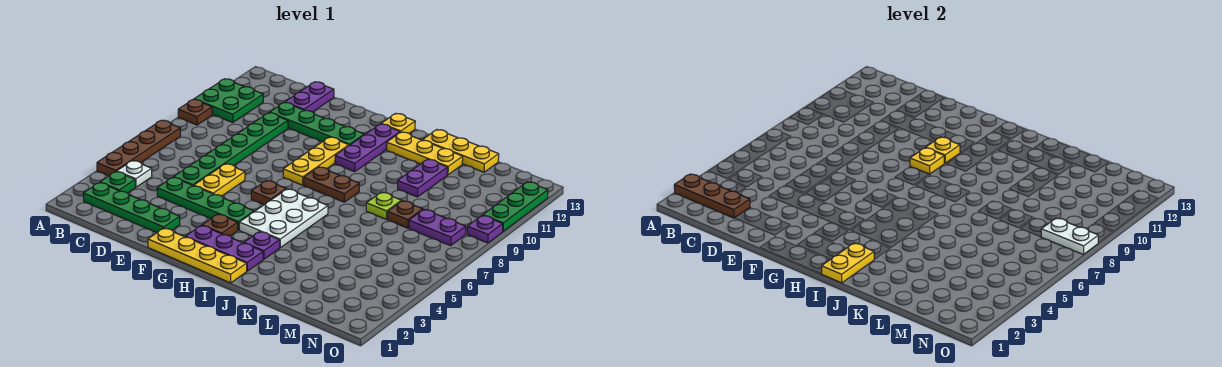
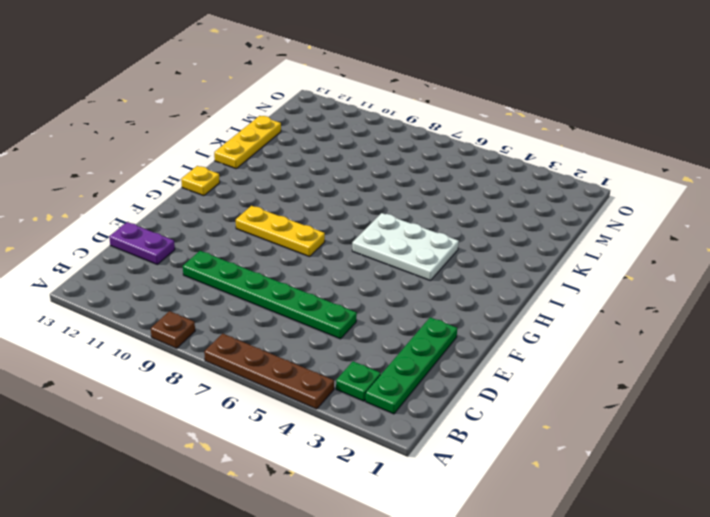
none -> green plate A10:B11 level 1
none -> white plate B4 level 1
none -> green plate D4:G4 level 1
none -> green plate D11:G11 level 1

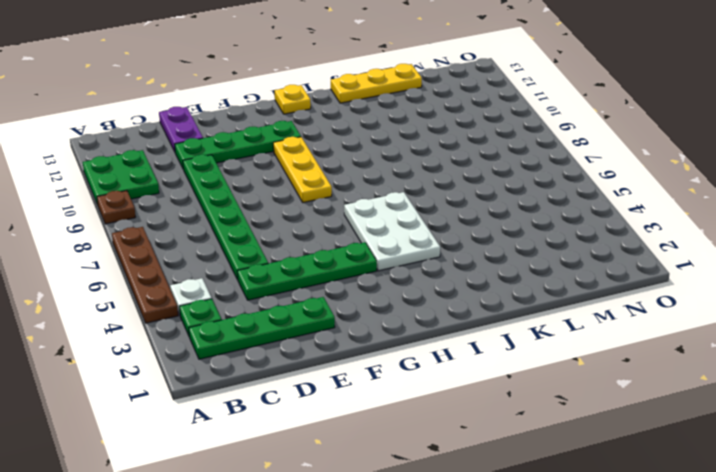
none -> yellow plate E5:E6 level 1
none -> yellow plate F1:I1 level 1
none -> purple plate G2:I2 level 1
none -> brown plate G3 level 1

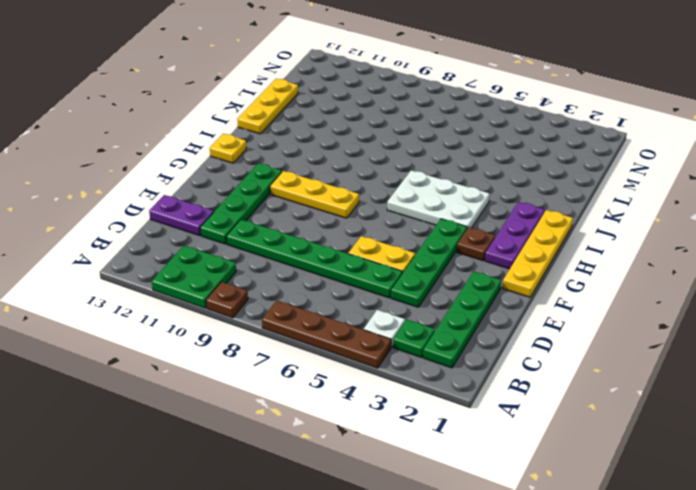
none -> brown plate G6 level 1
none -> brown plate H8:I8 level 1
none -> purple plate H10:H12 level 1
none -> purple plate I3 level 1

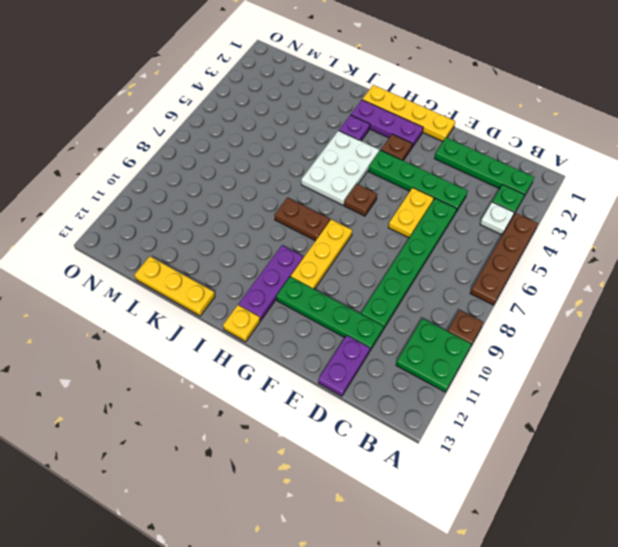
none -> yellow plate I12:K12 level 1
none -> lime plate K8 level 1
none -> purple plate K10:K11 level 1
none -> brown plate L8 level 1

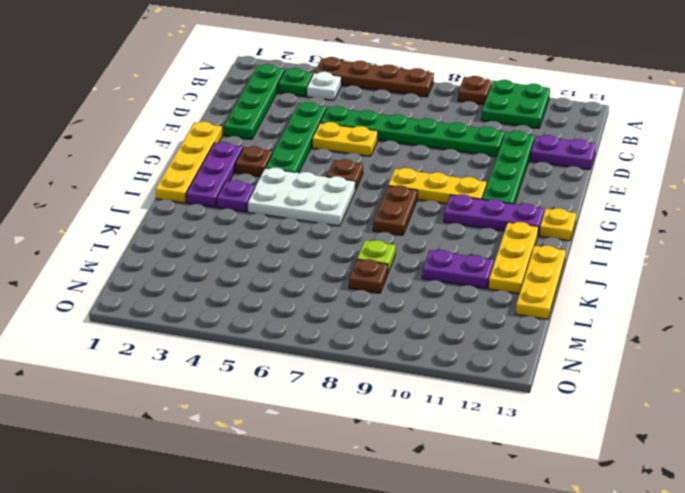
none -> purple plate M8:N8 level 1
none -> purple plate O9 level 1
none -> green plate O10:O12 level 1
none -> brown plate A2:C2 level 2

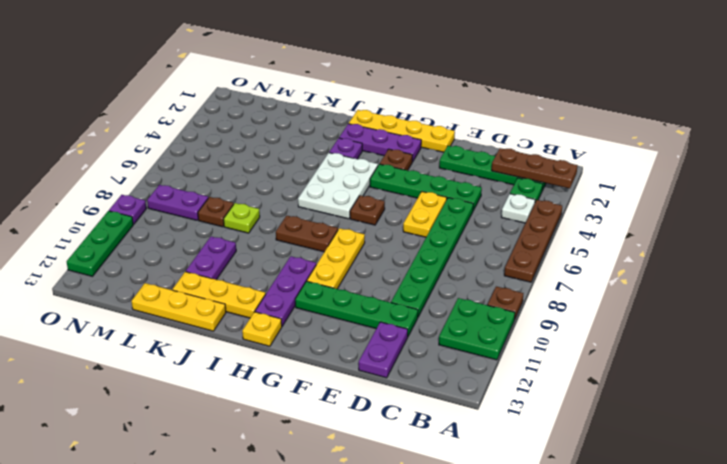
none -> yellow plate G9 level 2
none -> yellow plate G10 level 2
none -> yellow plate I1:I2 level 2
none -> white plate N8:O8 level 2

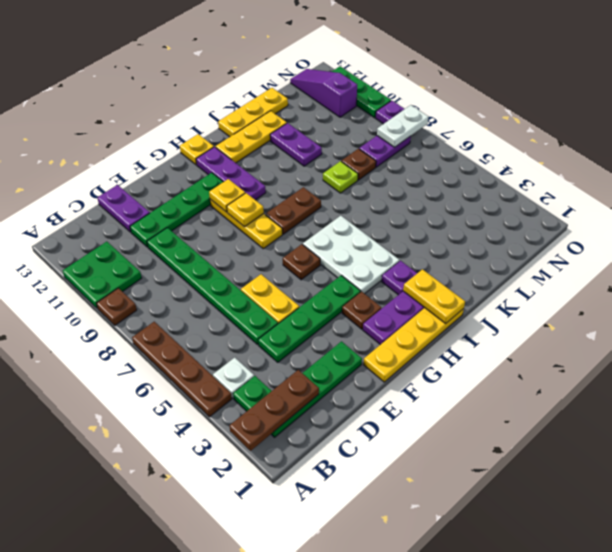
purple slope N11:N13 level 1 top 11 -> none

